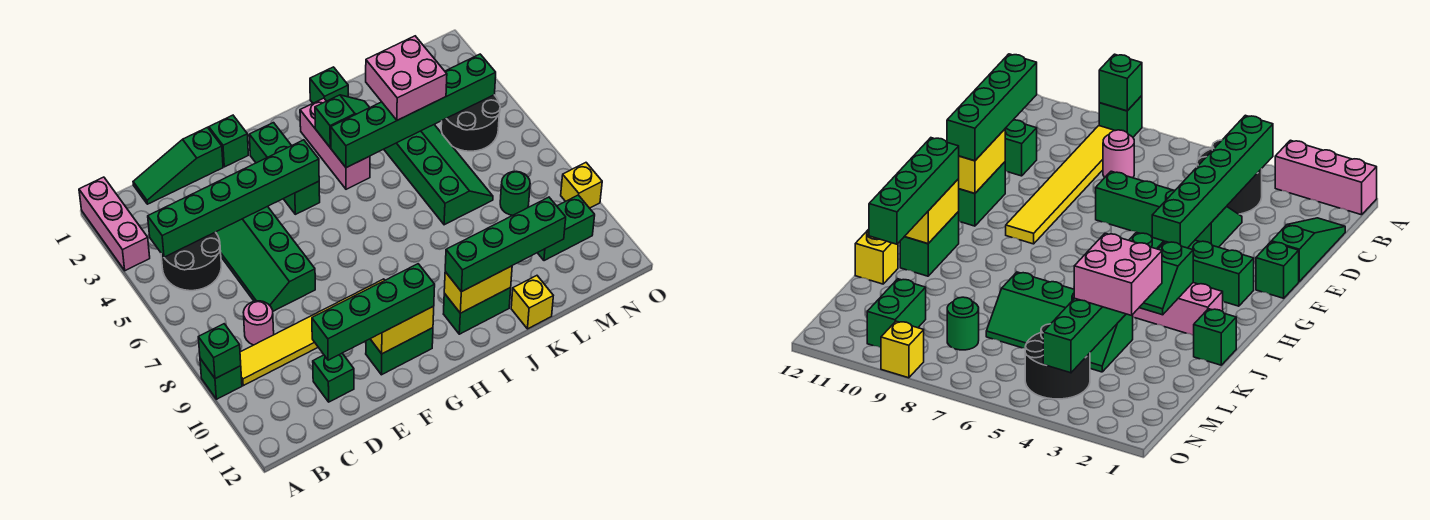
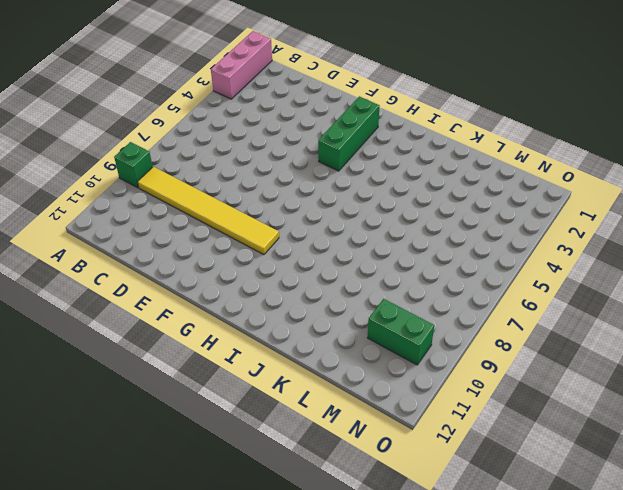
none -> black round brick B4:C5 level 1
none -> green slope C1:E1 level 1 top E
none -> pink round brick C8 level 1

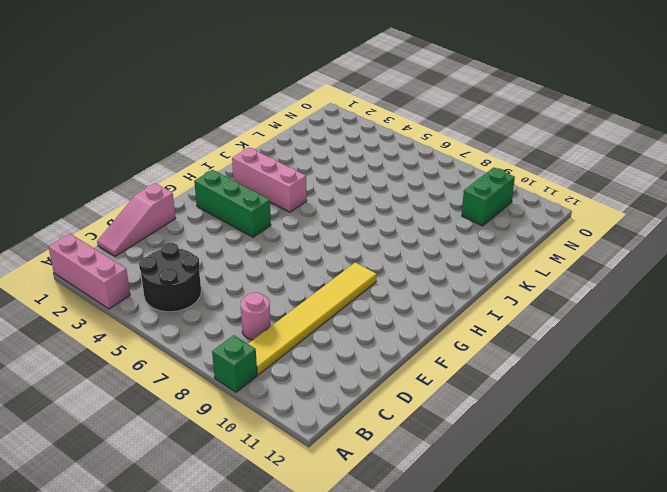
pink slope C1:E1 level 1 top E -> green slope C1:E1 level 1 top E
none -> green slope D4:E7 level 1 top E
none -> green brick D11 level 1
none -> green brick F1 level 1

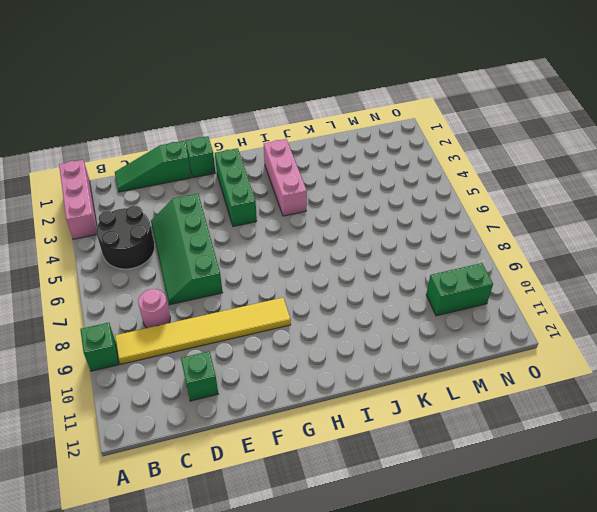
none -> green brick F11:G11 level 1
none -> green brick I11:J11 level 1
none -> green brick J1 level 1

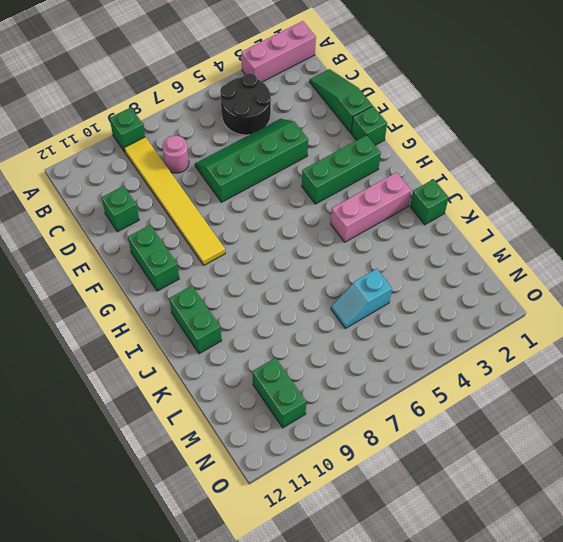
cyan slope L5:L6 level 1 top 5 -> green slope K4:L7 level 1 top K
none -> yellow brick K12 level 1
none -> black round brick M4:N5 level 1
none -> green round brick M8 level 1

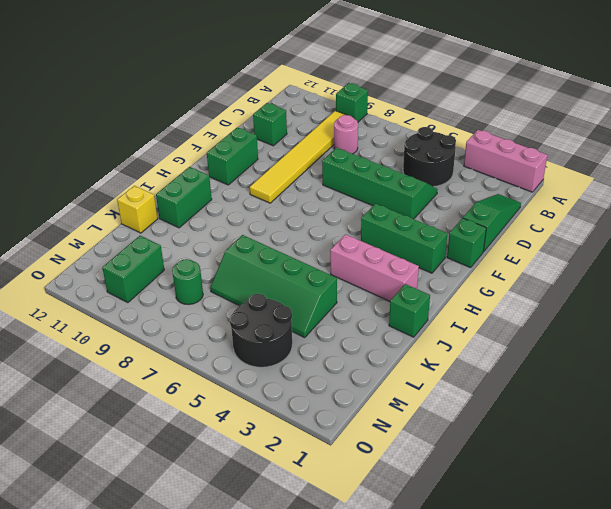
none -> yellow brick O9 level 1
none -> green brick A9 level 2
none -> green brick B4:G4 level 2

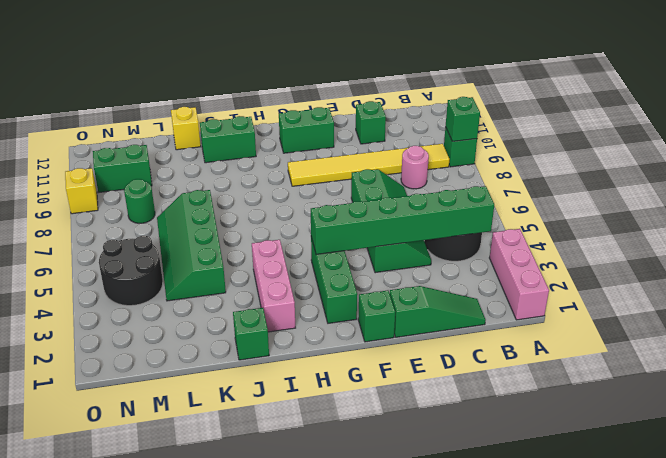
none -> yellow brick F11:G11 level 2
none -> green slope I3:J3 level 2 top I
none -> green brick I4:N4 level 2

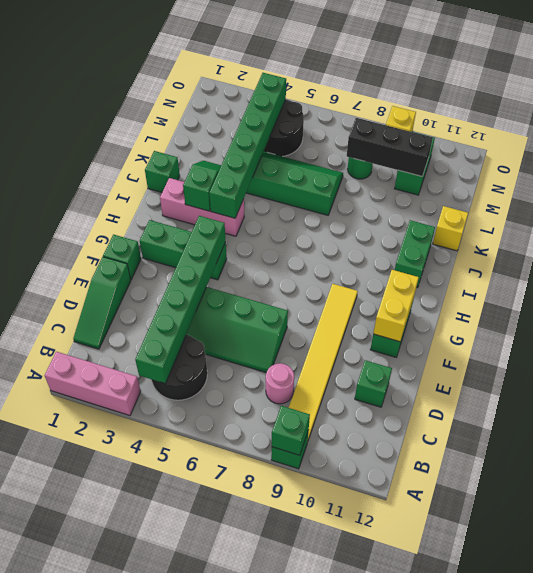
black brick M8:M10 level 2 -> none
none -> yellow brick I11:J11 level 2
none -> green brick D11:G11 level 3
none -> green brick I11:L11 level 3

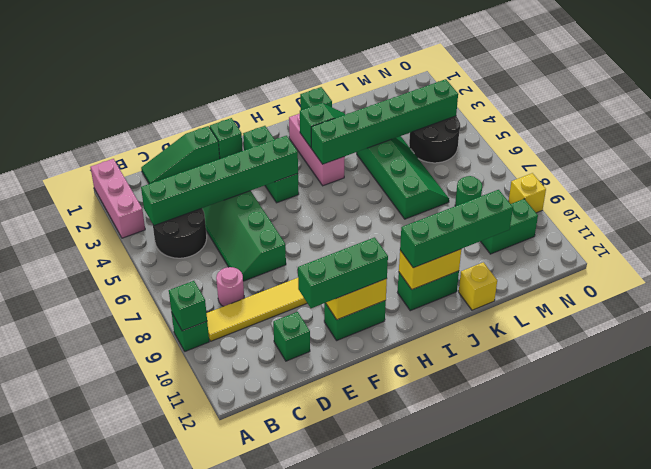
green brick E11:G11 level 3 -> green brick D11:G11 level 3
none -> pink brick K3:L4 level 3

